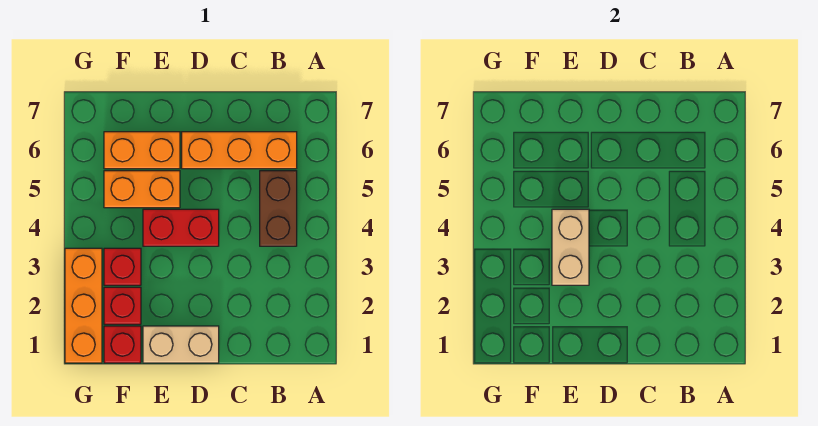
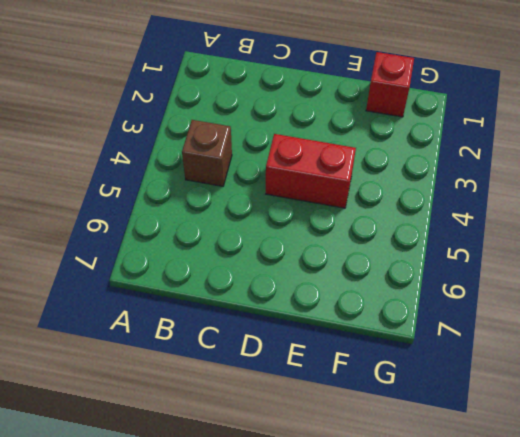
brown brick B4 level 1 -> brown brick B4:B5 level 1
none -> orange brick B6:D6 level 1
none -> tan brick D1:E1 level 1

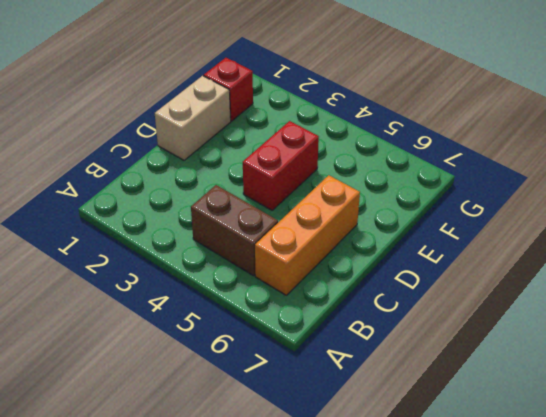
none -> orange brick E5:F5 level 1
none -> orange brick E6:F6 level 1

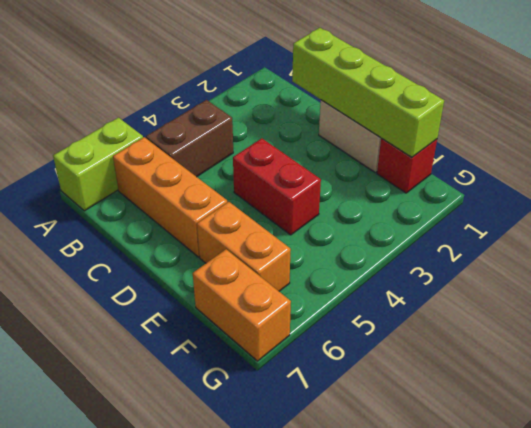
lime brick A6:A7 level 1 -> none
lime brick C1:F1 level 2 -> none
orange brick F7:G7 level 1 -> orange brick E5:F5 level 1
none -> red brick F2 level 1
none -> red brick F3 level 1

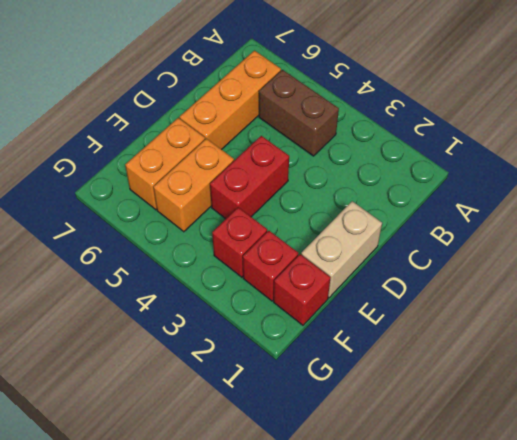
none -> orange brick G1:G3 level 1
none -> tan brick E3:E4 level 2

